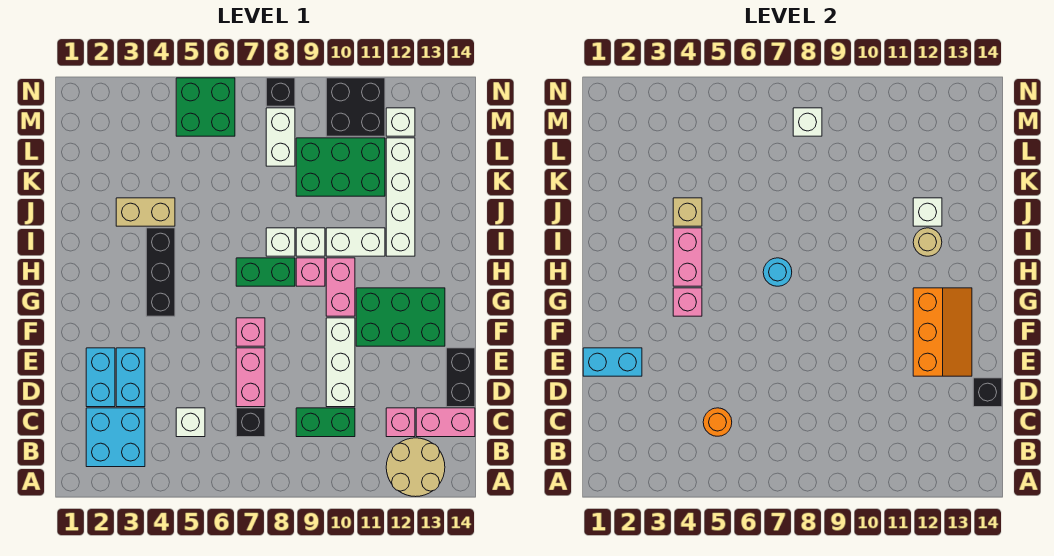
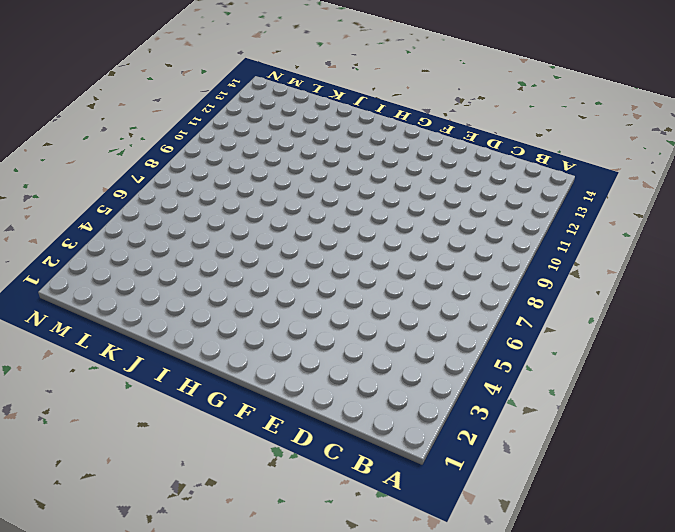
none -> tan round brick A12:B13 level 1
none -> cyan brick B2:C3 level 1
none -> white brick C5 level 1
none -> black brick C7 level 1

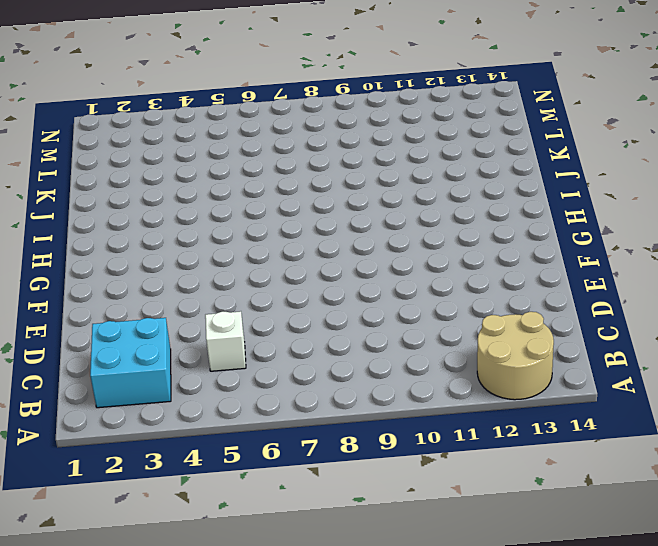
none -> black brick C7 level 1
none -> green brick C9:C10 level 1
none -> pink brick C12 level 1
none -> pink brick C13:C14 level 1

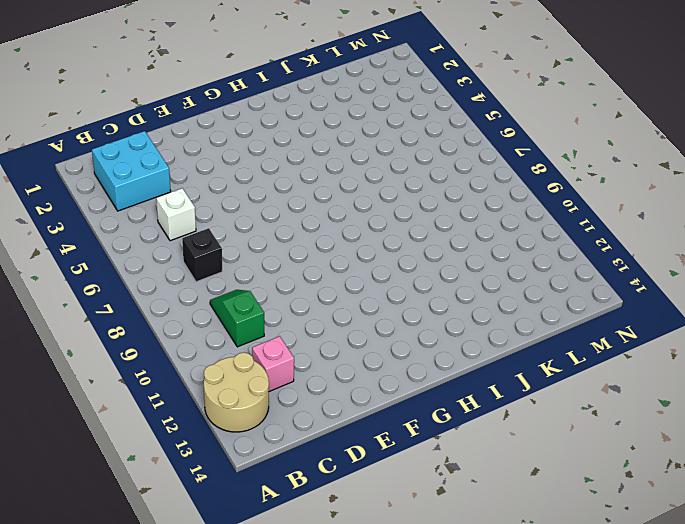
green slope C9:C10 level 1 top 10 -> green brick C9:C10 level 1
none -> pink brick C13:C14 level 1
none -> cyan brick D2:E2 level 1
none -> cyan brick D3:E3 level 1
none -> pink brick D7:E7 level 1

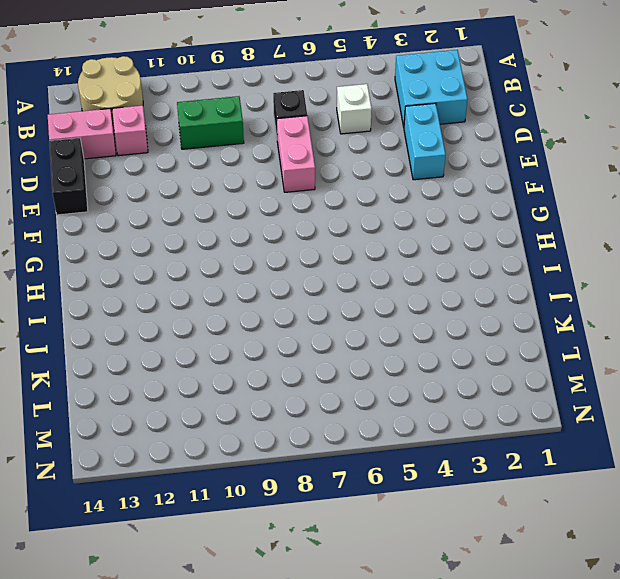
none -> cyan brick D2:E2 level 1
none -> white brick D10:F10 level 1
none -> pink brick F7 level 1
none -> green brick F11:G13 level 1

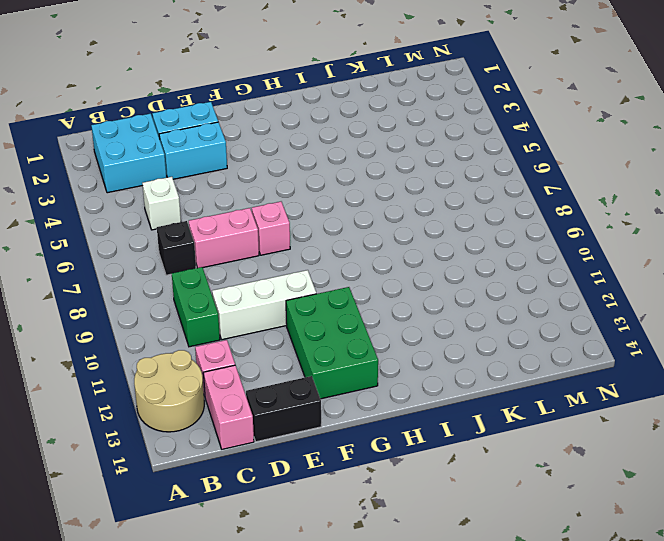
none -> black brick G4:I4 level 1
none -> pink brick G10:H10 level 1
none -> green brick H7:H8 level 1
none -> pink brick H9 level 1

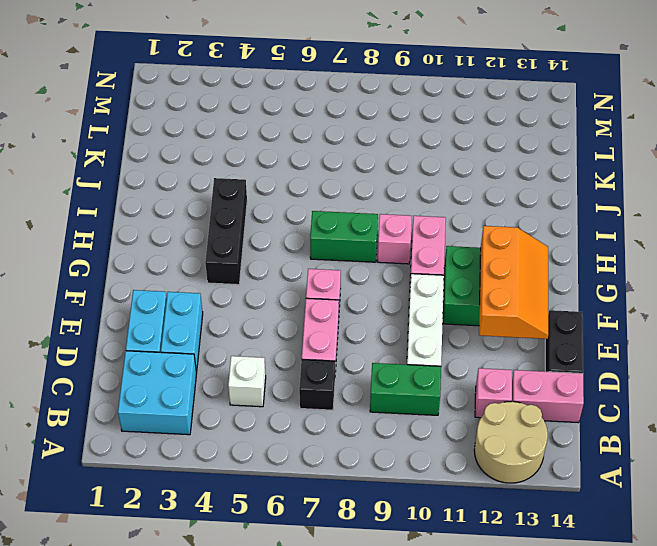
none -> white brick I8 level 1
none -> white brick I9 level 1
none -> white brick I10:I11 level 1
none -> white brick I12:L12 level 1

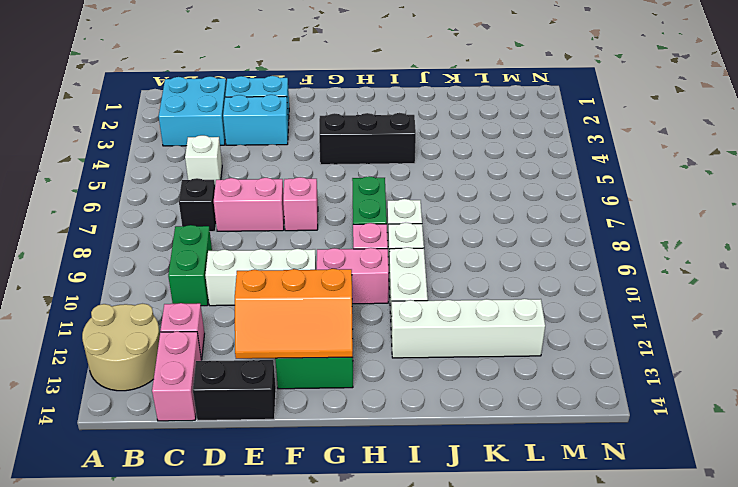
none -> tan brick J3:J4 level 1
none -> green brick K9:L11 level 1
none -> white brick L8:M8 level 1
none -> green brick M5:N6 level 1

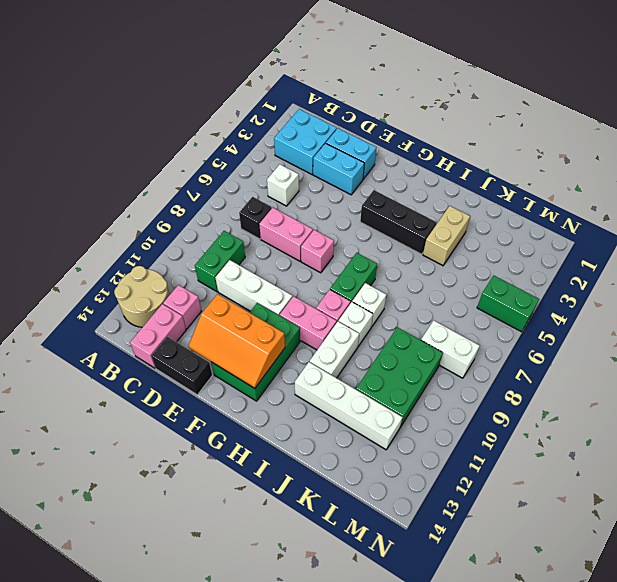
green brick M5:N5 level 1 -> green brick M5:N6 level 1
none -> black brick M10:N11 level 1
none -> white brick M12 level 1
none -> black brick N8 level 1
none -> orange round brick C5 level 2

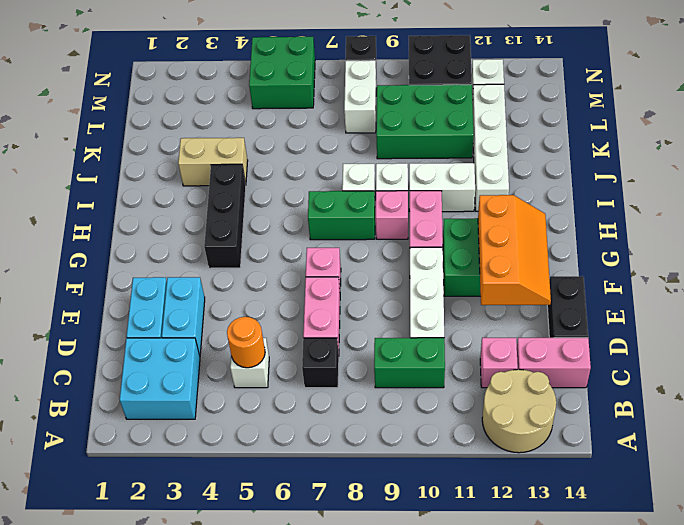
none -> black brick D14 level 2
none -> cyan brick E1:E2 level 2
none -> pink brick G4 level 2
none -> pink brick H4:I4 level 2

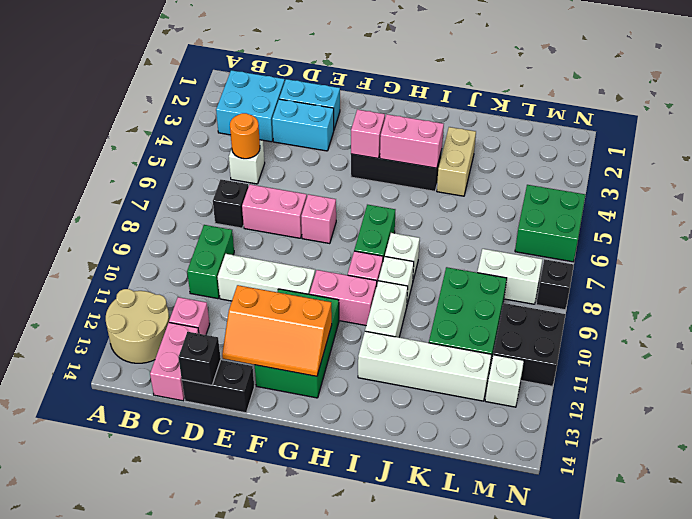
none -> cyan brick E1:E2 level 2
none -> cyan round brick H7 level 2
none -> tan round brick I12 level 2
none -> tan brick J4 level 2

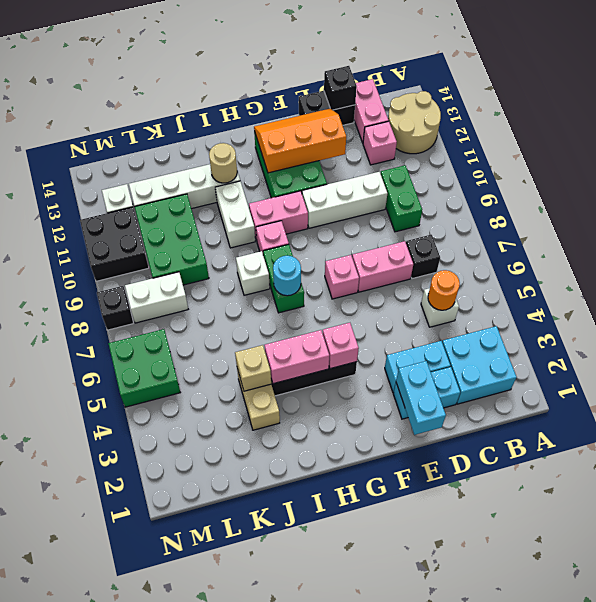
none -> white brick I9 level 1
none -> white brick J12 level 2
none -> white brick M8 level 2

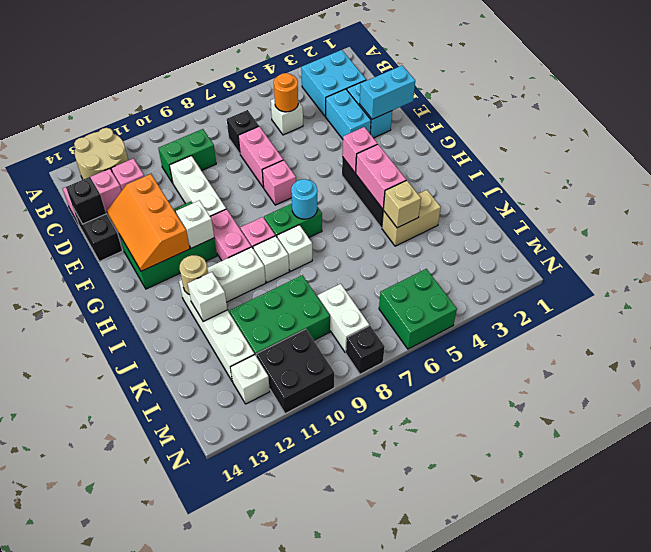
white brick G11 level 2 -> white brick M8 level 2

